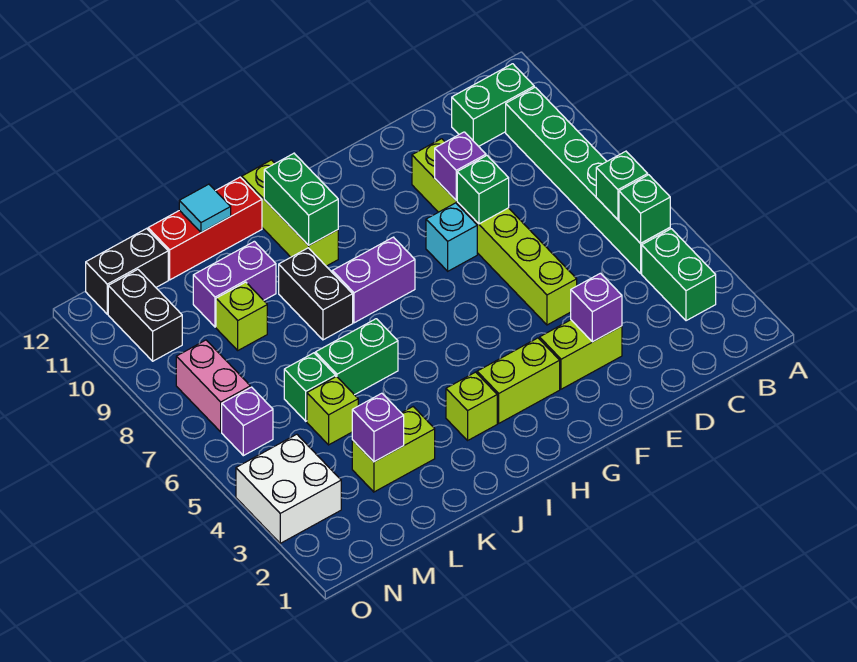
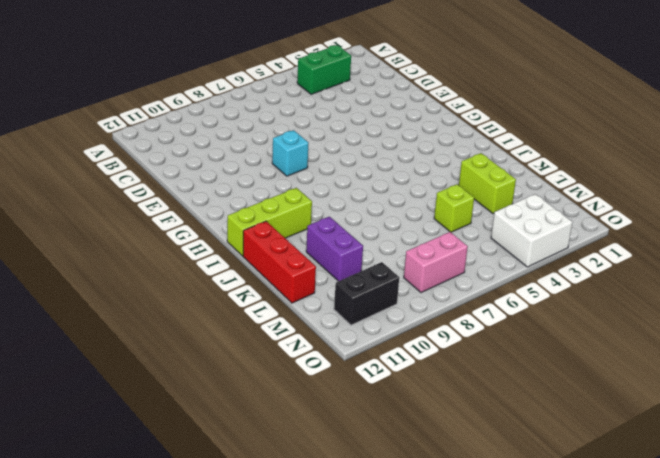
none -> green brick B5:B10 level 1
none -> green brick B11:C11 level 1
none -> lime brick E3:F3 level 1
none -> lime brick E5:E10 level 1

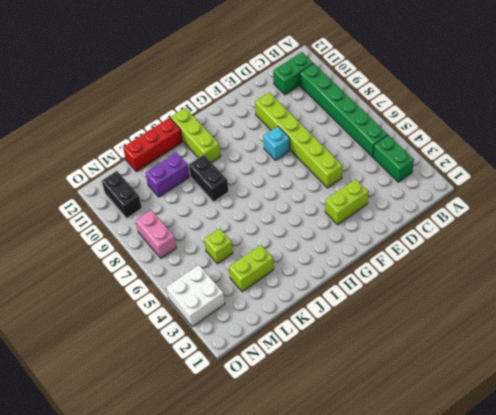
none -> lime brick G3:H3 level 1
none -> purple brick H8:I8 level 1
none -> lime brick I3 level 1
none -> green brick J6:K6 level 1

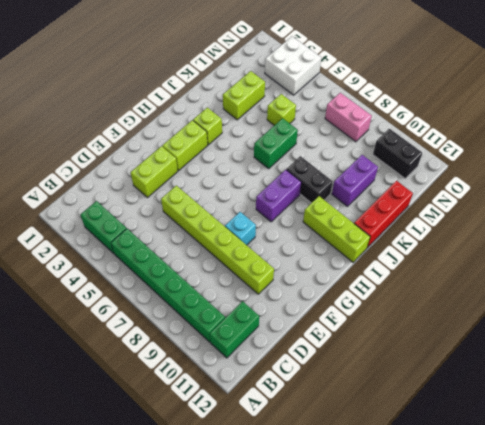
none -> green brick L6 level 1
none -> lime brick L9 level 1
none -> black brick M12:N12 level 1
none -> purple brick N6 level 1

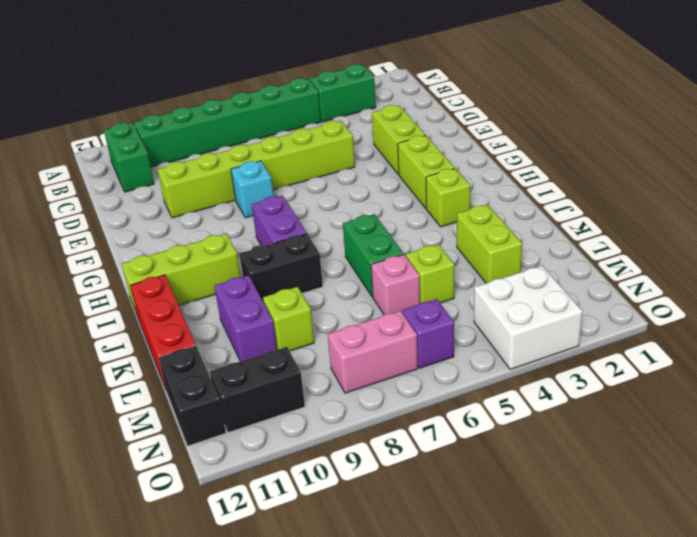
pink brick L6 level 1 -> green brick L6 level 1
none -> green brick B5 level 2
none -> green brick B6 level 2
none -> purple brick E3 level 2
none -> green brick E8 level 2

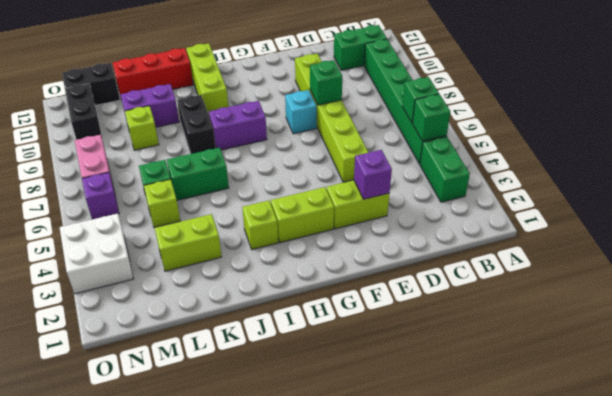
none -> purple brick E9 level 2
none -> green brick I10:I11 level 2
none -> cyan tile K12 level 2
none -> purple brick L3 level 2

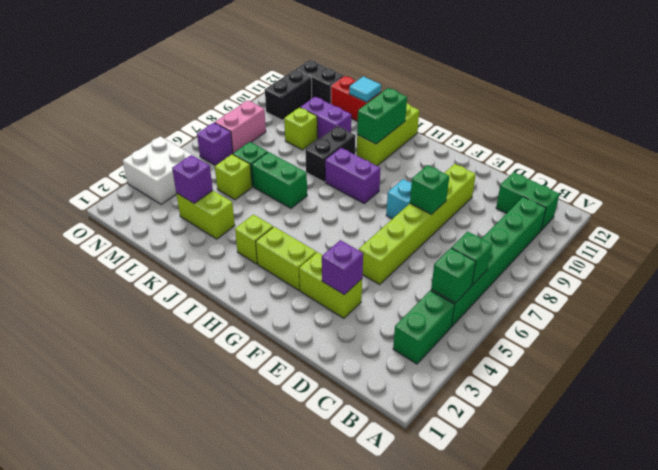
none -> purple brick E9 level 2

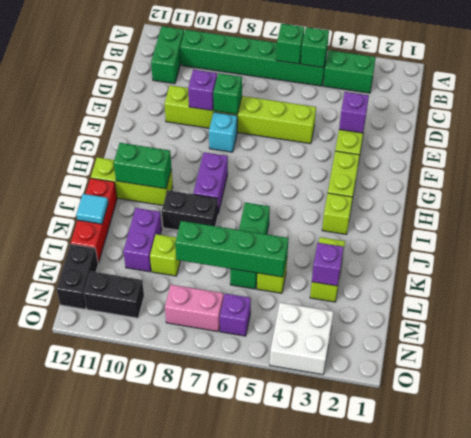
green brick L5:L8 level 2 -> none

